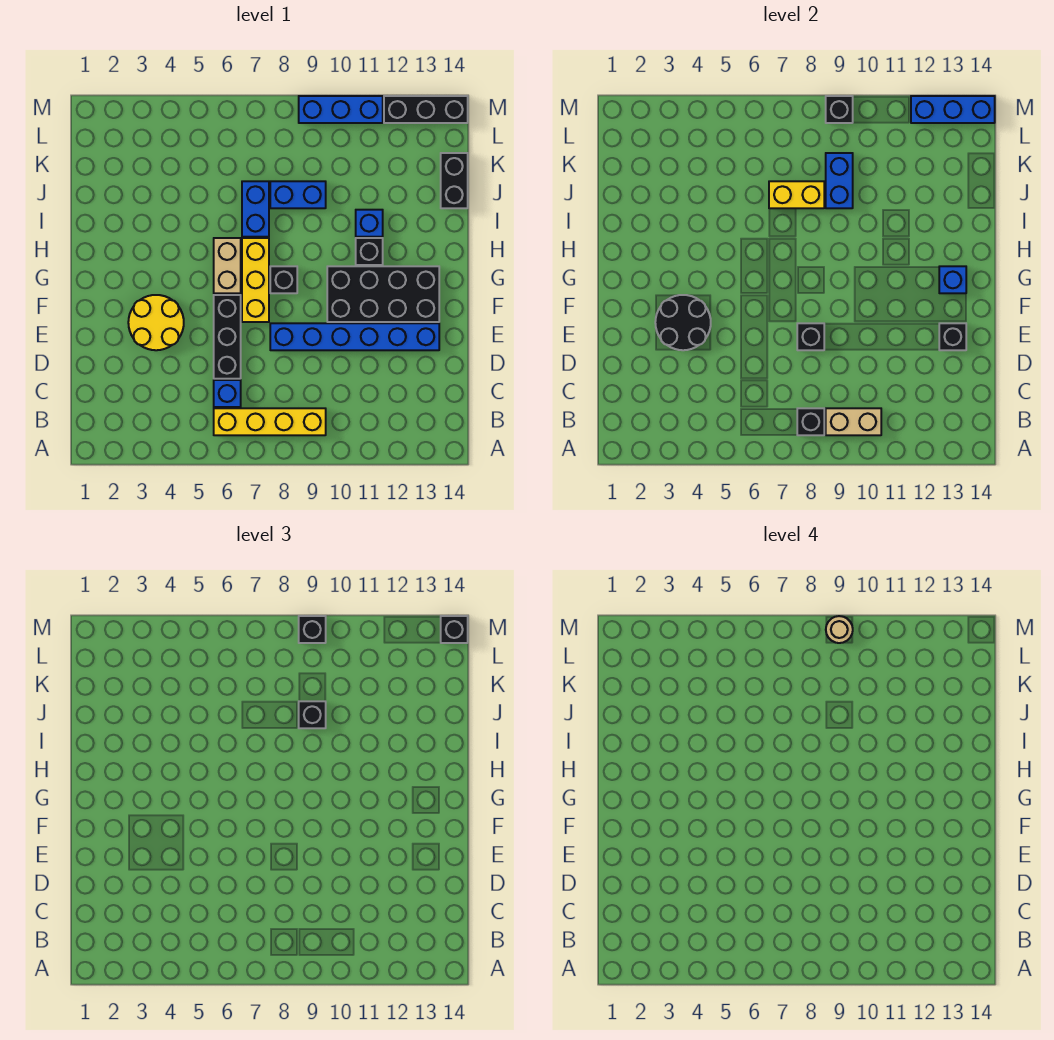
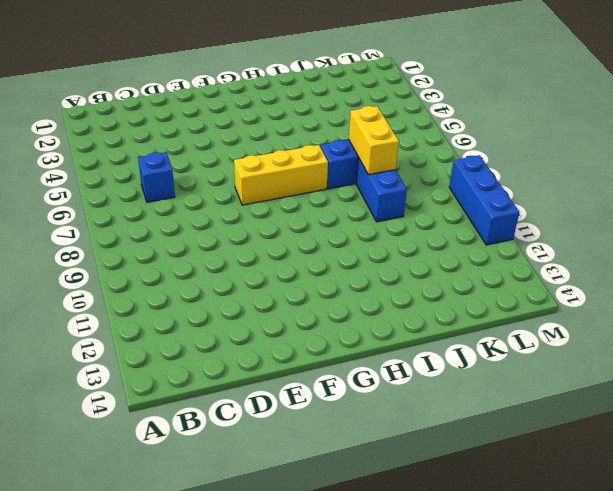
none -> yellow brick B6:B9 level 1
none -> black brick D6:F6 level 1
none -> yellow round brick E3:F4 level 1
none -> blue brick E8:E13 level 1

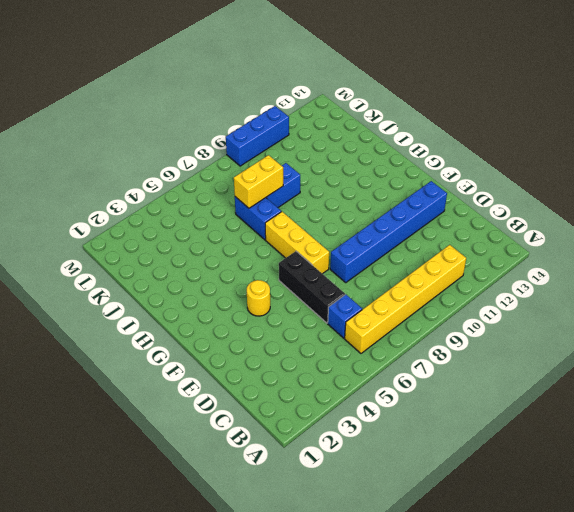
yellow brick B6:B11 level 1 -> yellow brick B6:B9 level 1
yellow round brick F4 level 1 -> yellow round brick E3:F4 level 1
none -> black brick F10:G13 level 1
none -> tan brick G6:H6 level 1
none -> black brick G8 level 1
none -> black brick H11 level 1

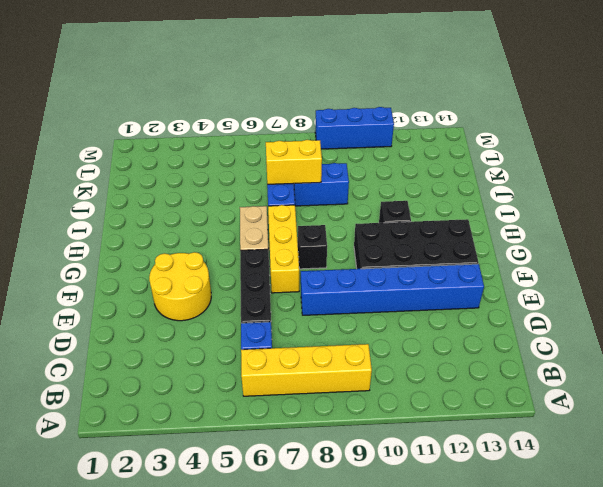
none -> blue brick I11 level 1
none -> black brick J14:K14 level 1
none -> black brick M12:M14 level 1
none -> black brick B8 level 2

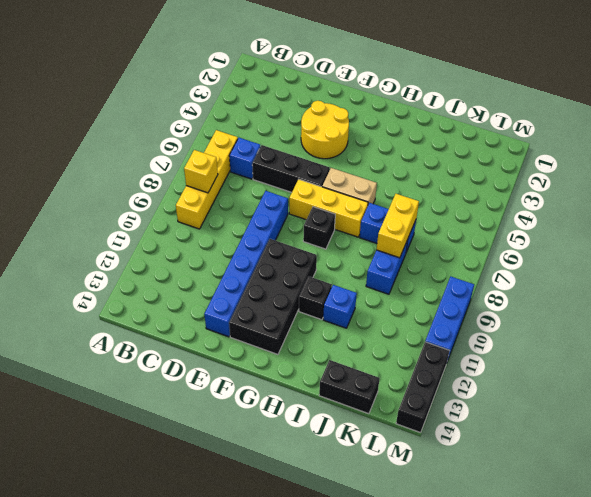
yellow brick B8 level 2 -> black brick B8 level 2
none -> tan brick B9:B10 level 2
none -> black round brick E3:F4 level 2
none -> black brick E8 level 2
none -> black brick E13 level 2

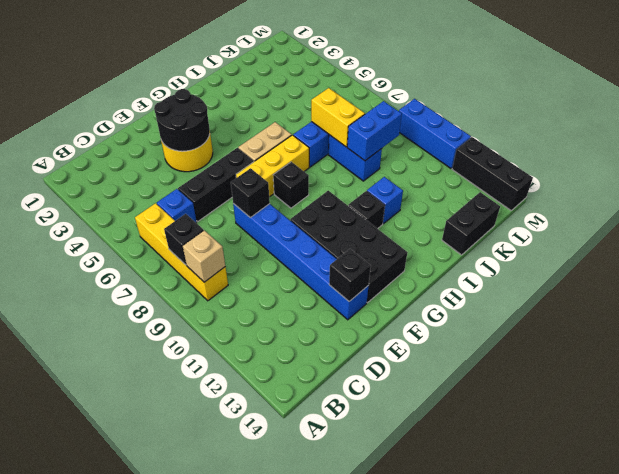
tan brick B9 level 2 -> tan brick B9:B10 level 2
none -> blue brick G13 level 2
none -> black brick M9 level 2
none -> blue brick M12:M14 level 2
none -> black brick J9 level 3

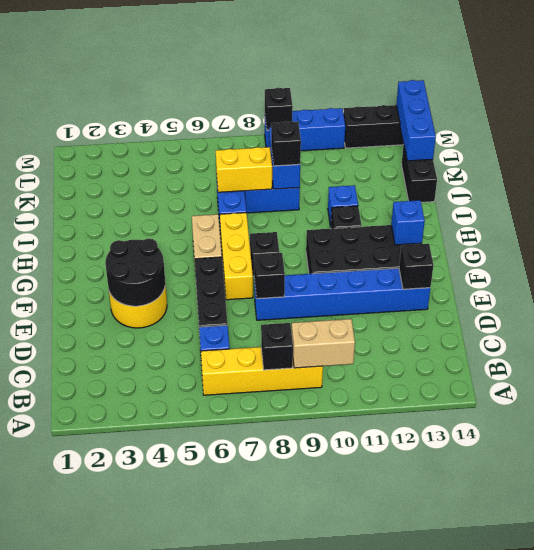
blue brick K14:M14 level 2 -> blue brick M12:M14 level 2
none -> black brick M9 level 3
none -> black brick M14 level 3
none -> tan round brick M9 level 4

